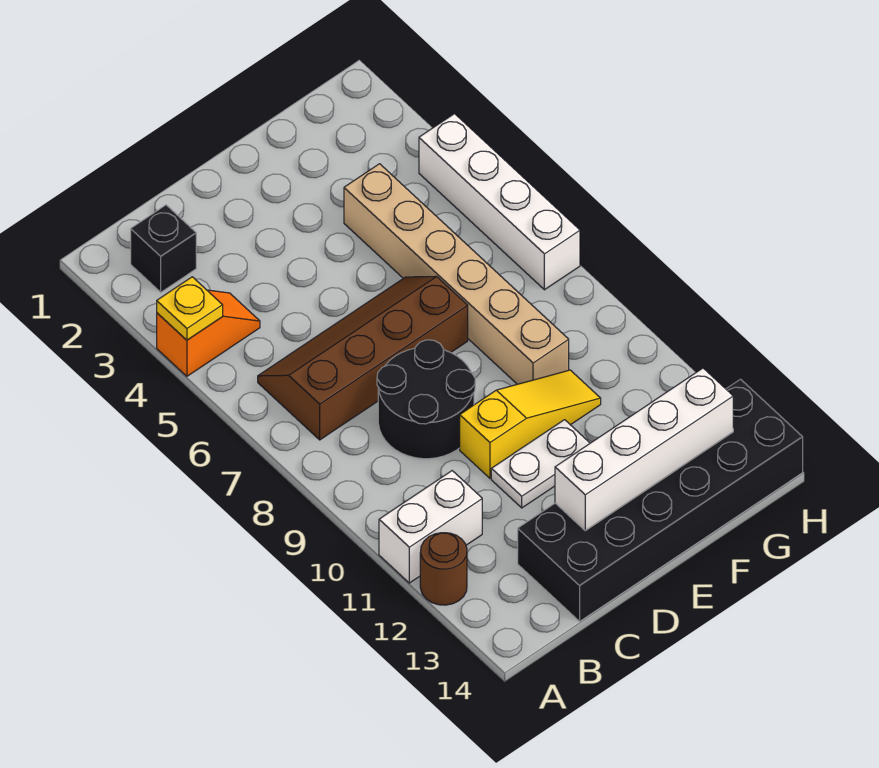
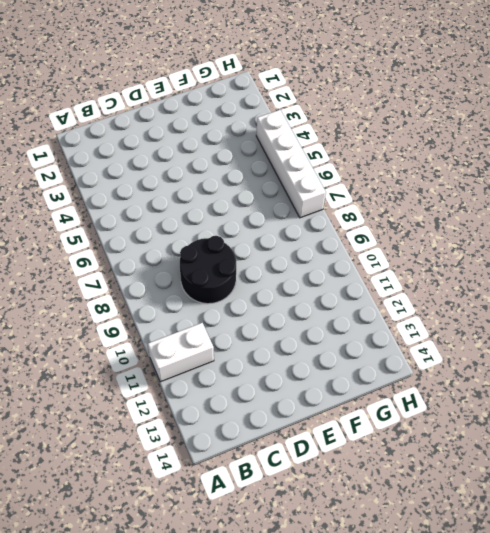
none -> orange slope A4:B4 level 1 top A
none -> brown round brick A12 level 1
none -> black brick B2 level 1

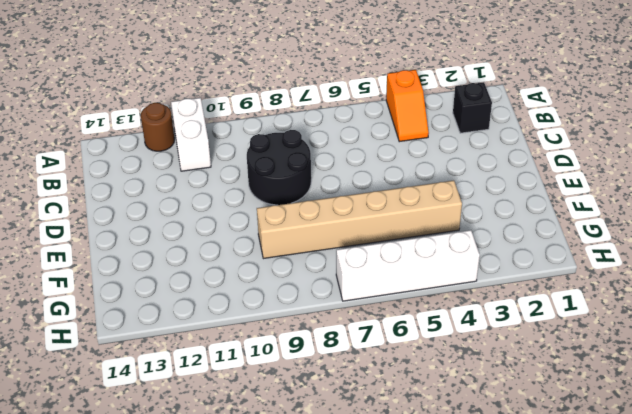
none -> brown slope B6:E7 level 1 top 7
none -> black brick C13:H14 level 1
none -> yellow slope D10:F10 level 1 top D

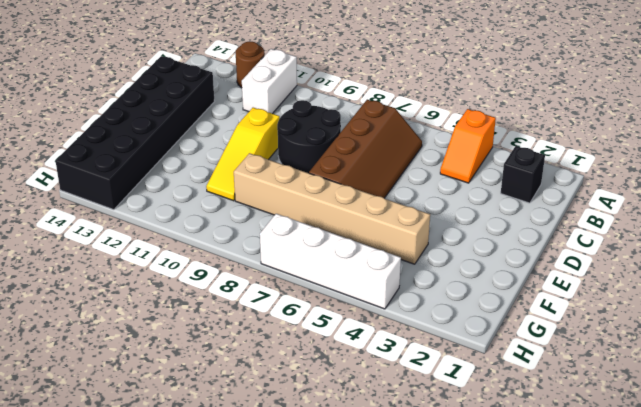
none -> white plate D11:E11 level 1
none -> yellow plate A4 level 2
none -> white brick D13:G13 level 2

